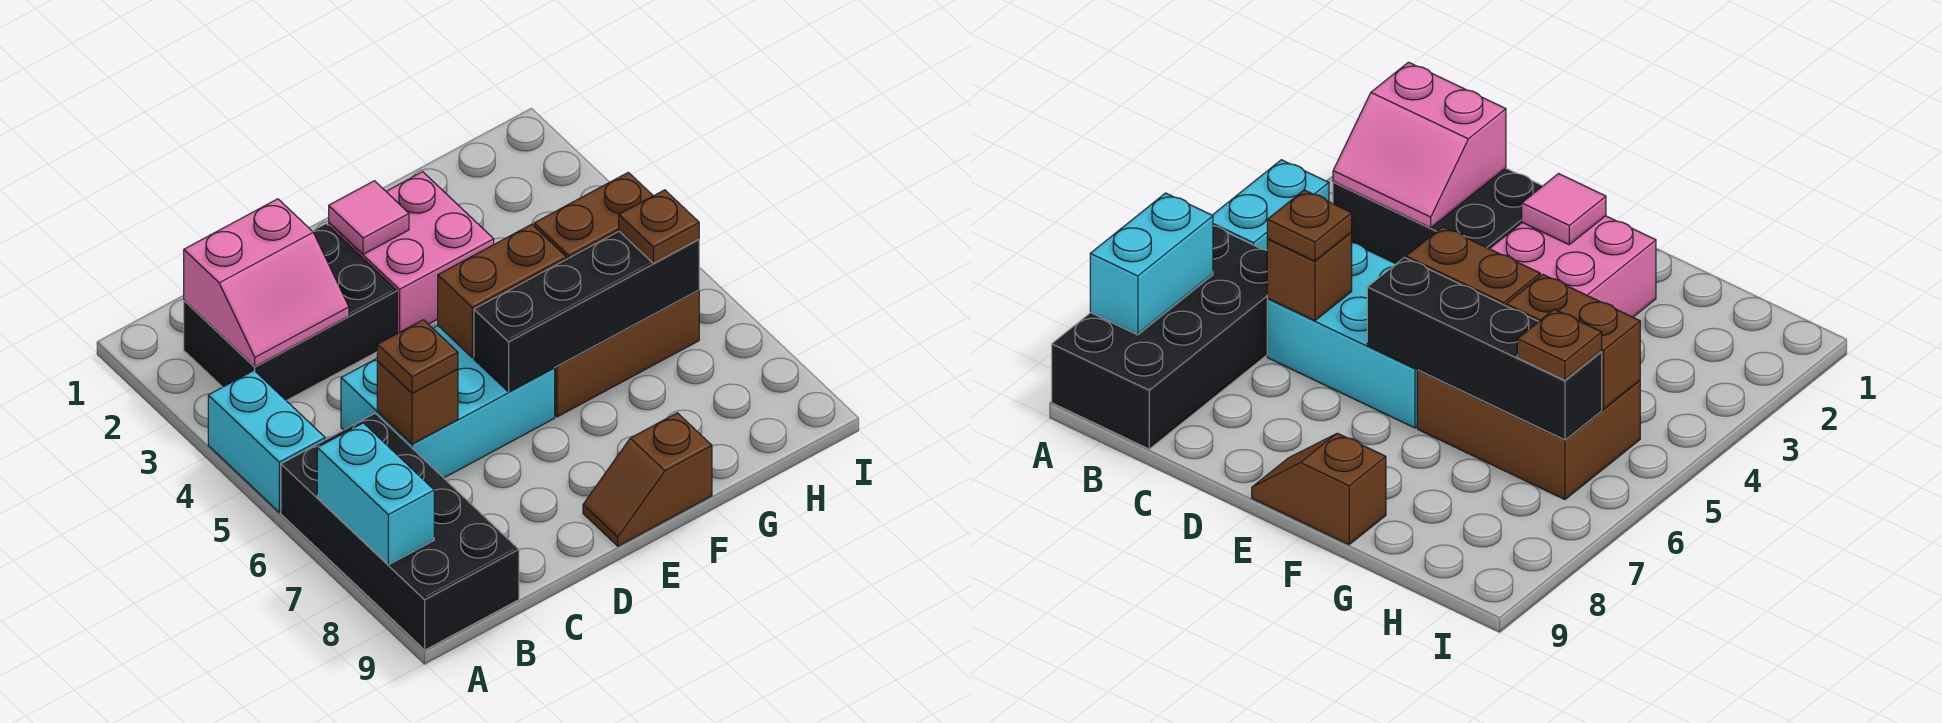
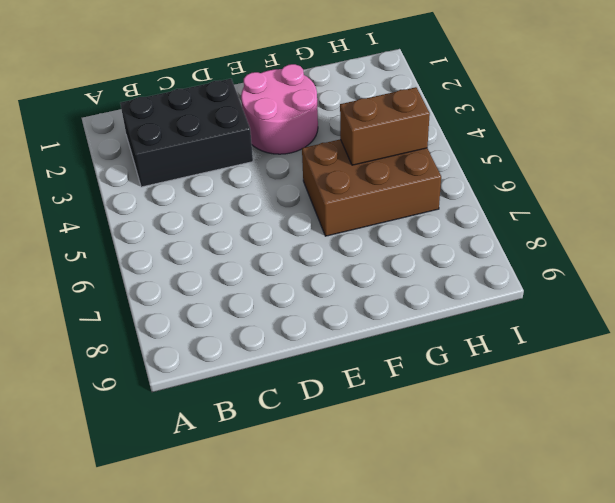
pink round brick E2:F3 level 1 -> pink brick E2:F3 level 1
none -> cyan brick A4:A5 level 1
none -> black brick A6:B9 level 1
none -> cyan brick C5:E6 level 1

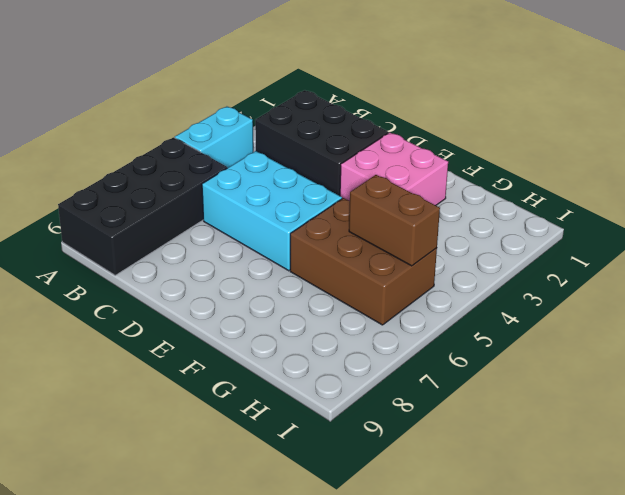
none -> brown slope E9:F9 level 1 top F
none -> cyan brick A7:A8 level 2
none -> pink slope B2:C3 level 2 top 2

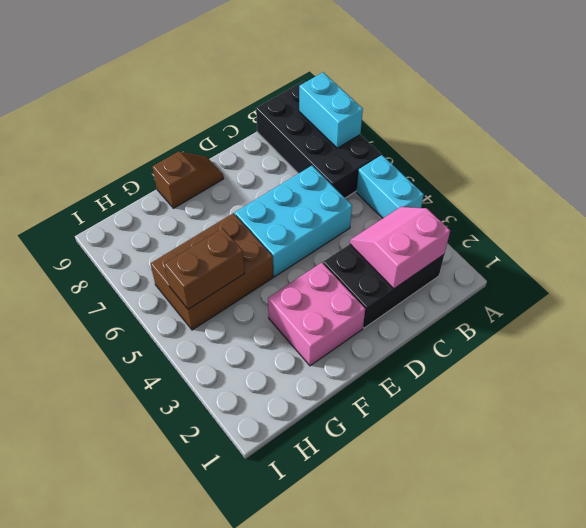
none -> brown brick C6 level 2
none -> pink tile E2 level 2
none -> brown brick E5:F5 level 2

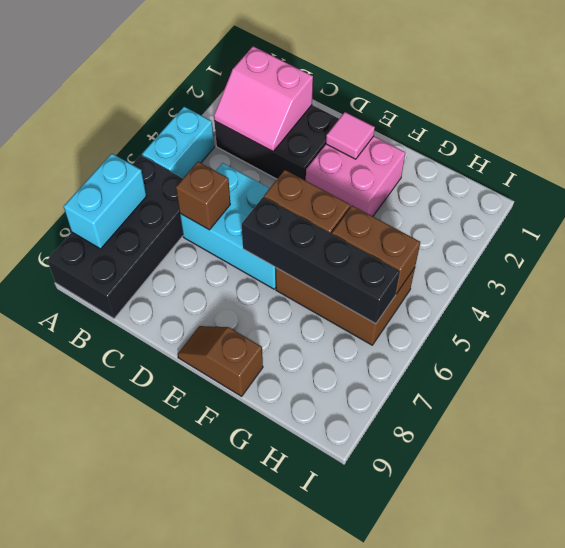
none -> brown plate C6 level 3
none -> brown plate H6 level 3

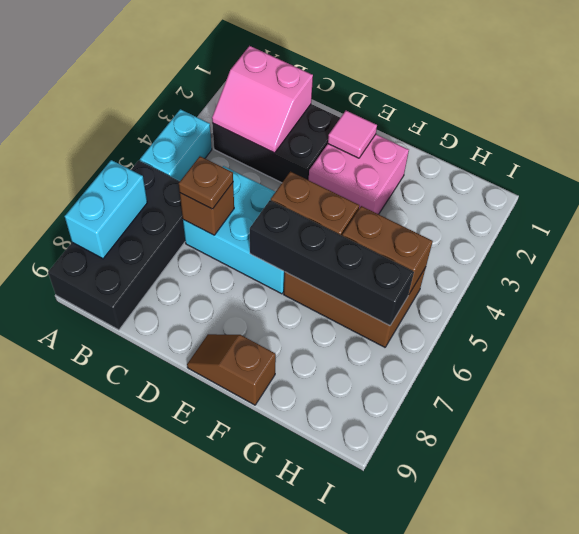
none -> brown plate H6 level 3

